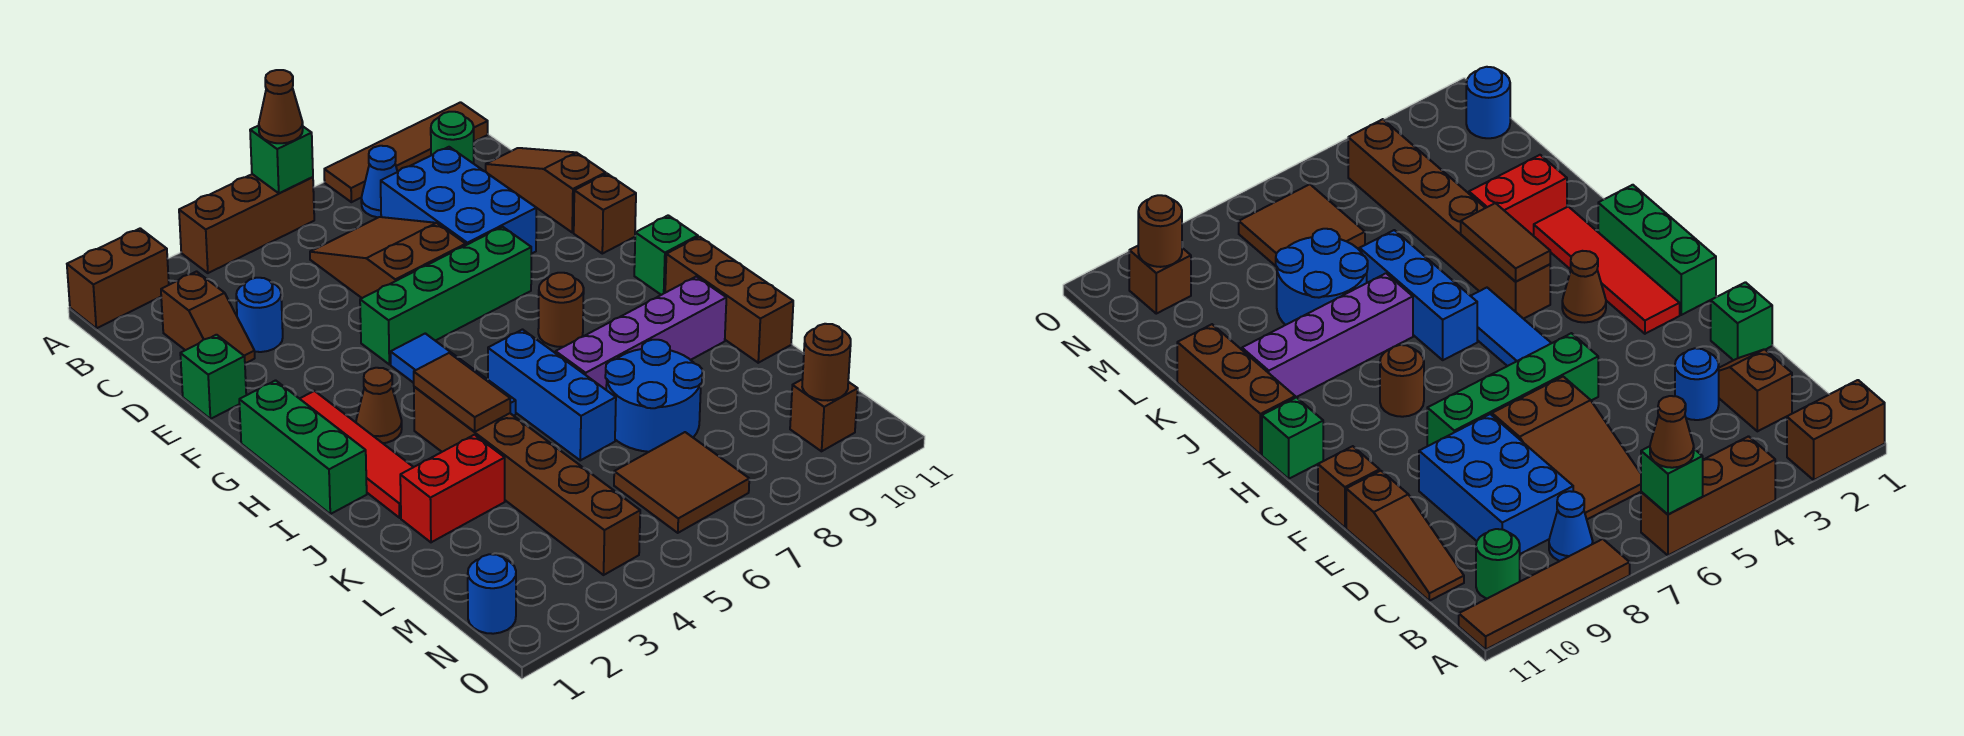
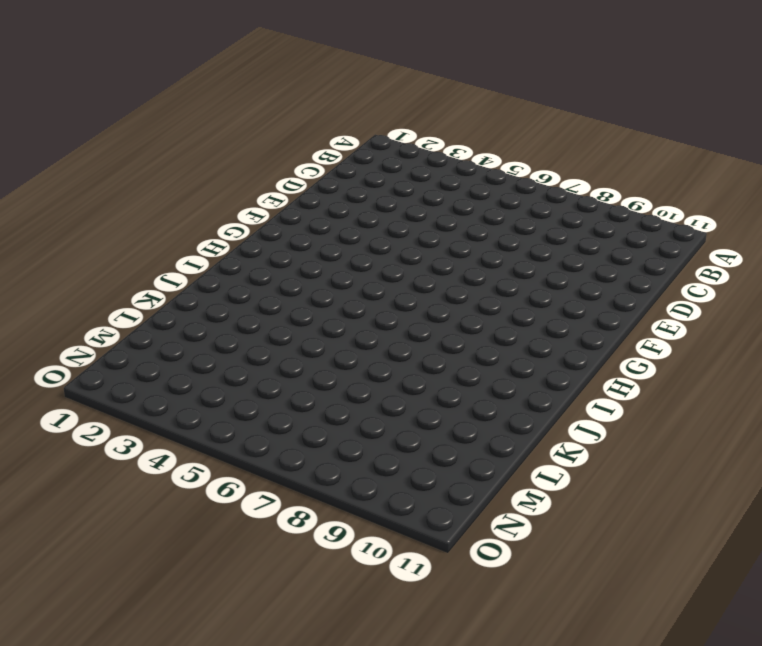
none -> brown brick A1:A2 level 1
none -> brown brick A4:A6 level 1
none -> brown tile A8:A11 level 1
none -> blue cone B8 level 1

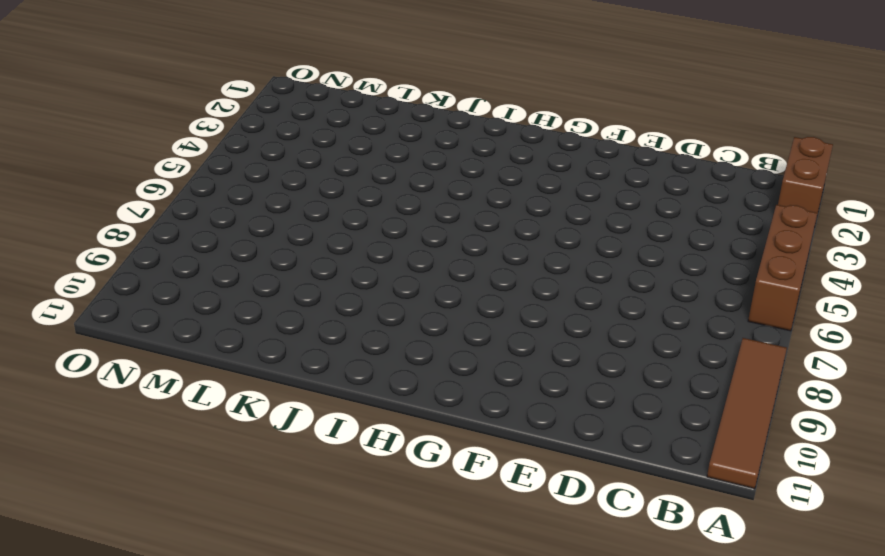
none -> blue cone B8 level 1
none -> green round brick B10 level 1
none -> brown slope C2:D2 level 1 top C
none -> brown slope C6:E7 level 1 top E

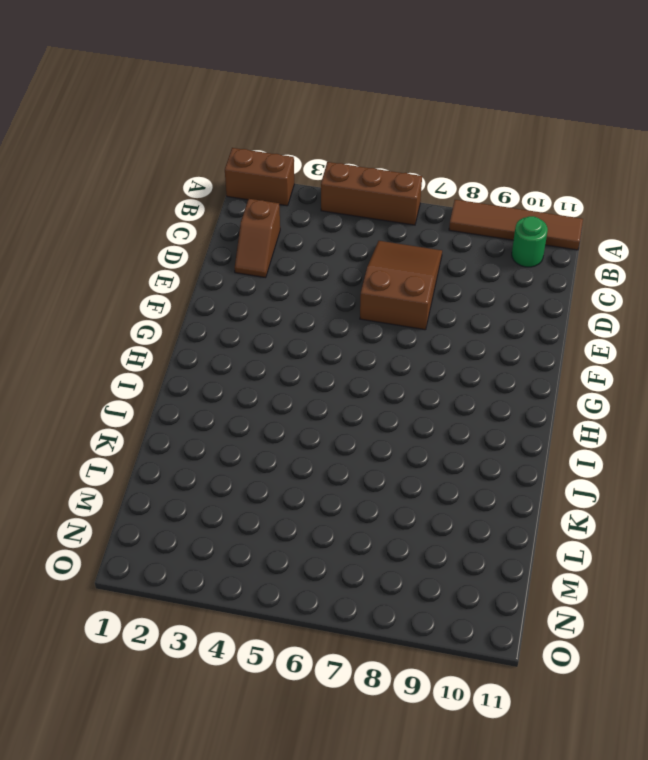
none -> blue cone B8 level 1
none -> blue brick C8:E9 level 1
none -> brown slope C11:E11 level 1 top E
none -> blue round brick D3 level 1

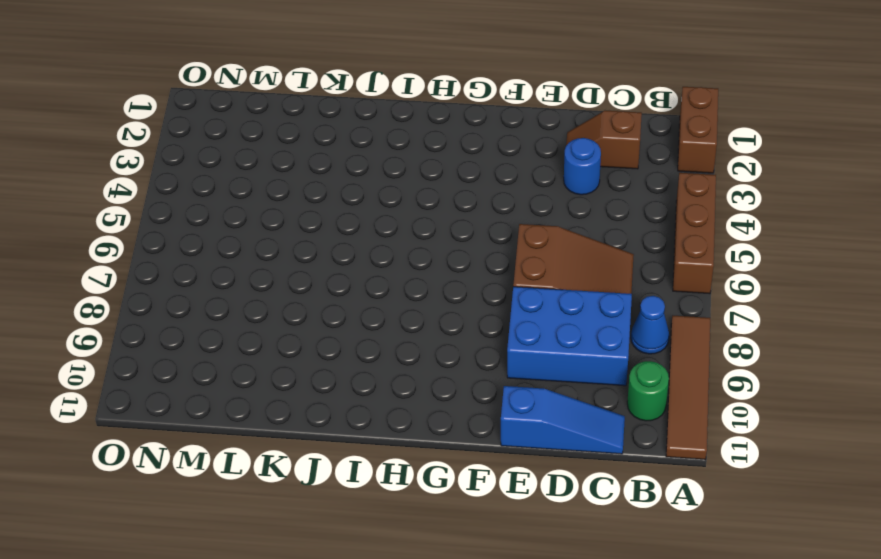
blue slope C11:E11 level 1 top E -> brown slope C11:E11 level 1 top E
none -> green brick E1 level 1
none -> green brick F5:F8 level 1
none -> brown brick F11 level 1
none -> green brick G1:I1 level 1

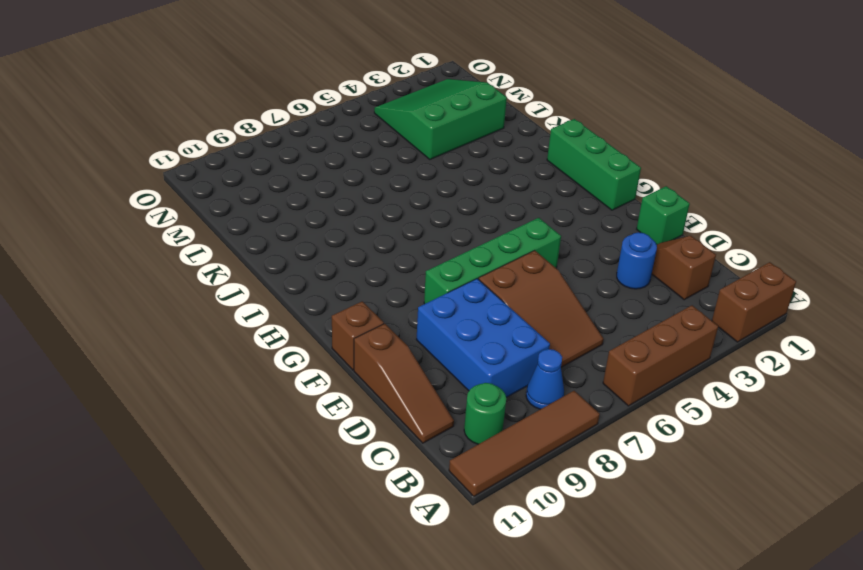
green slope L2:N4 level 1 top L -> brown brick I4:N4 level 1
none -> red tile G2:J2 level 1
none -> blue tile G5:I5 level 1
none -> brown cone H3 level 1
none -> brown round brick H8 level 1

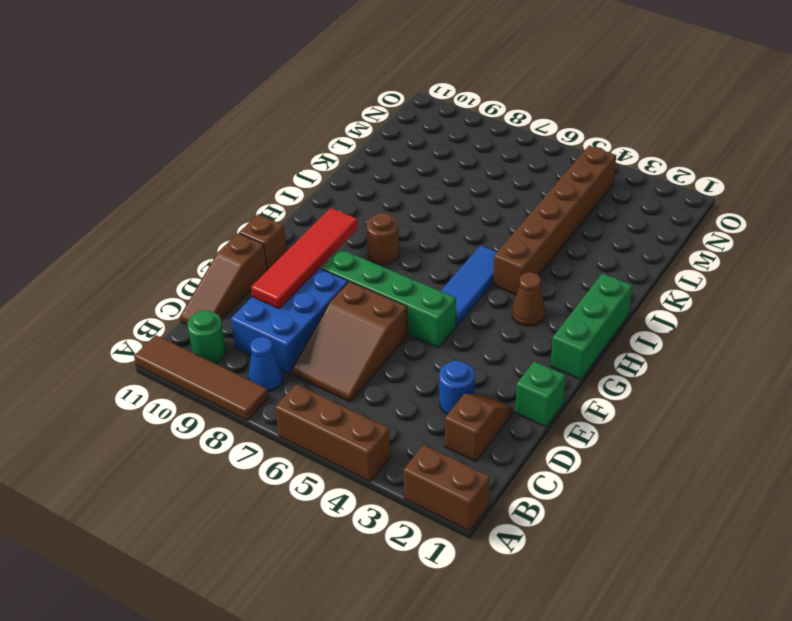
red tile D9:G9 level 2 -> red tile G2:J2 level 1
none -> green brick H11 level 1
none -> blue brick I6:K6 level 1
none -> brown brick I11:K11 level 1
none -> purple brick J7:J10 level 1

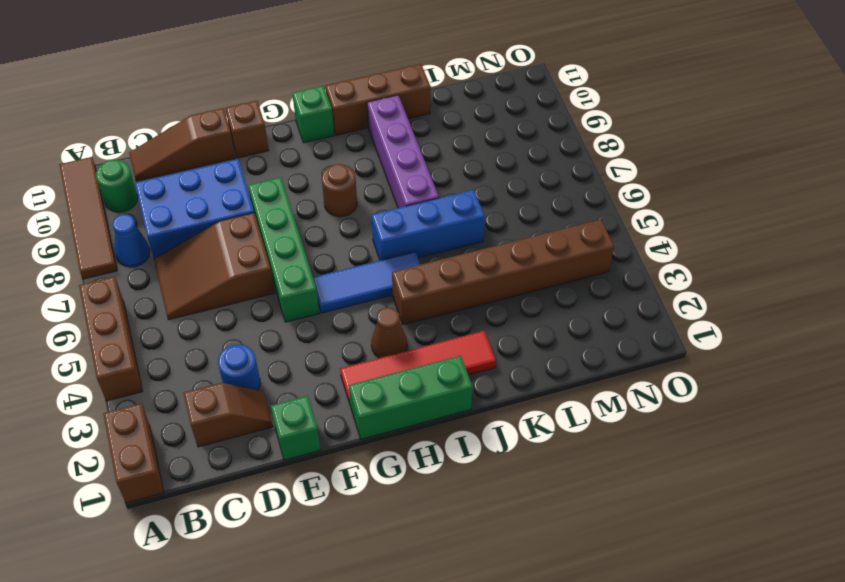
none -> red brick K2:K3 level 1
none -> blue round brick K7:L8 level 1
none -> brown tile M6:N7 level 1
none -> blue round brick N1 level 1

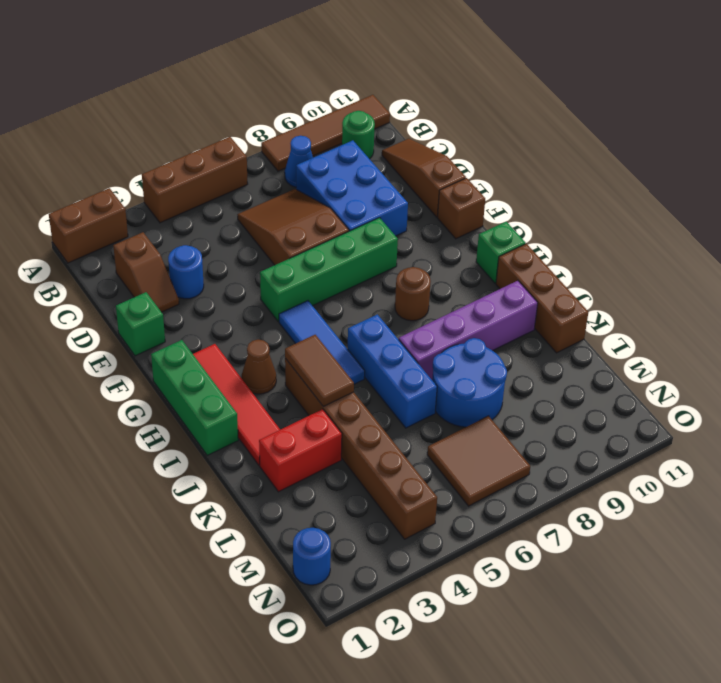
none -> brown brick N10 level 1
none -> green brick A6 level 2
none -> brown round brick N10 level 2
none -> brown cone A6 level 3

